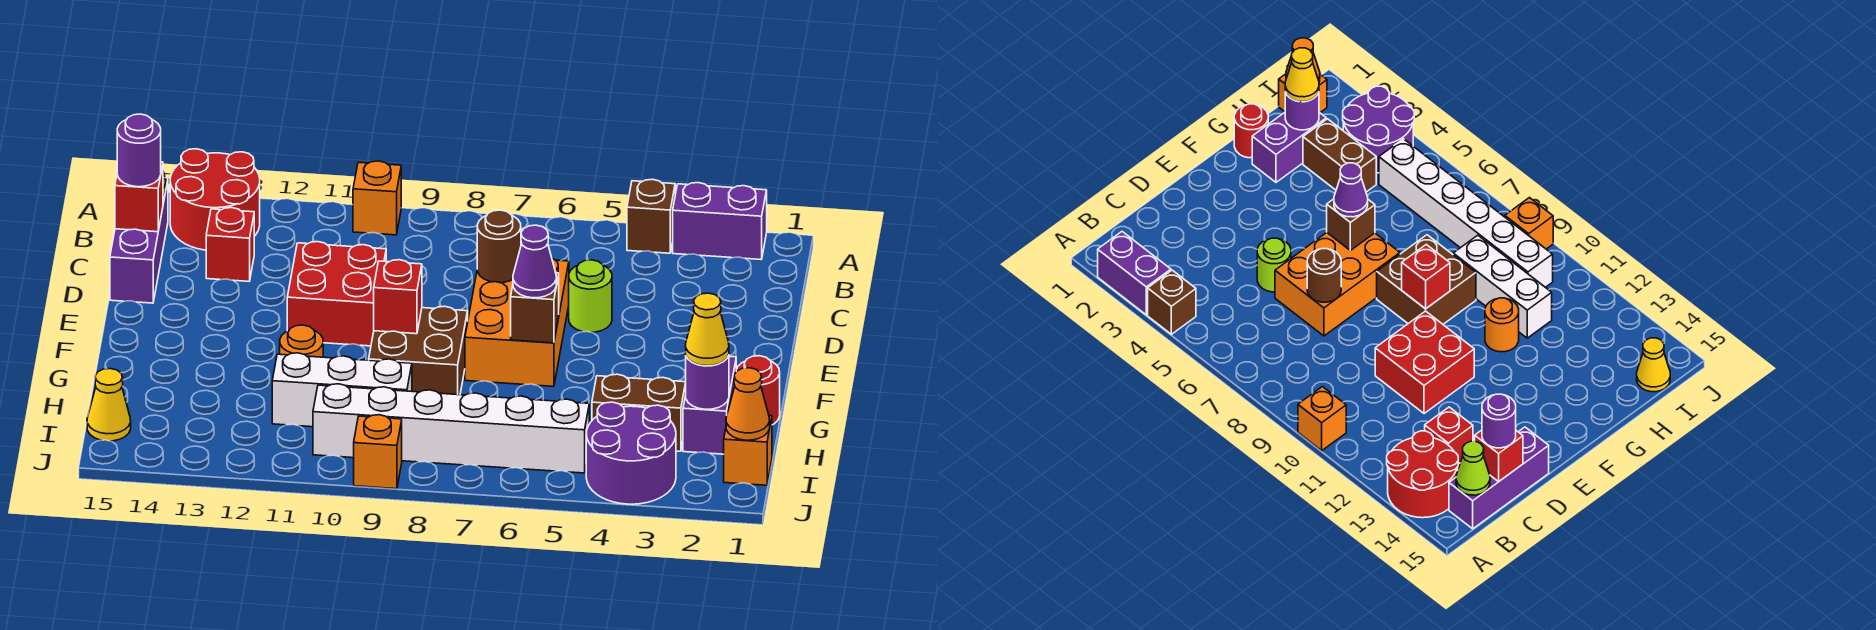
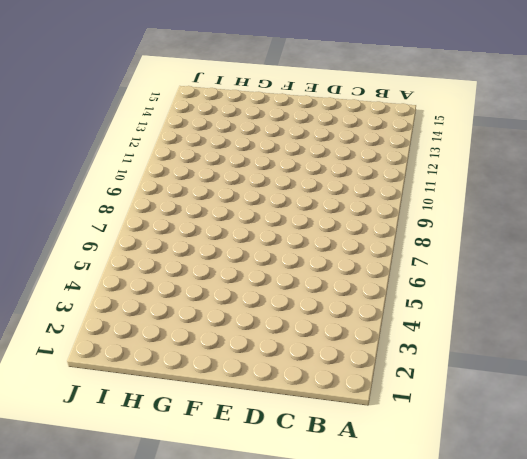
none -> purple brick A2:A3 level 1
none -> brown brick A4 level 1
none -> orange brick A10 level 1
none -> red round brick A13:B14 level 1

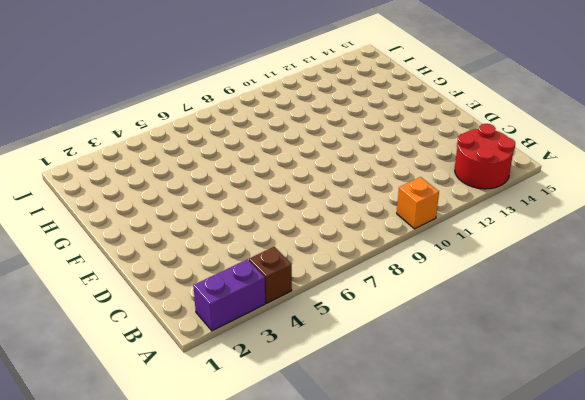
none -> purple brick B15:D15 level 1
none -> red brick C13 level 1
none -> lime round brick D5 level 1
none -> orange brick D6:F7 level 1

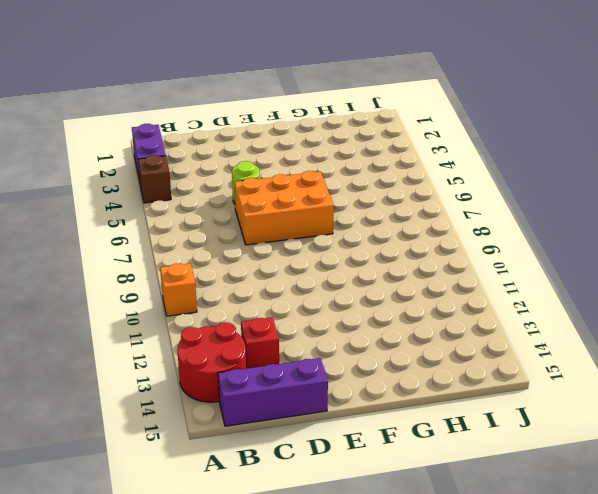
none -> red brick D10:E11 level 1
none -> brown brick F8:G9 level 1
none -> red round brick G1 level 1
none -> purple brick G2:H2 level 1

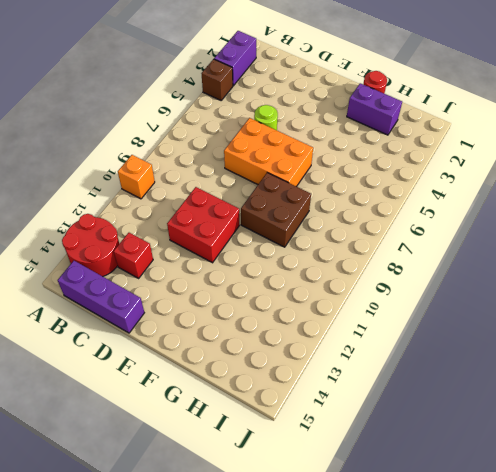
none -> orange round brick G11 level 1
none -> brown brick H3:H4 level 1
none -> white brick H9:H11 level 1
none -> orange brick I1 level 1

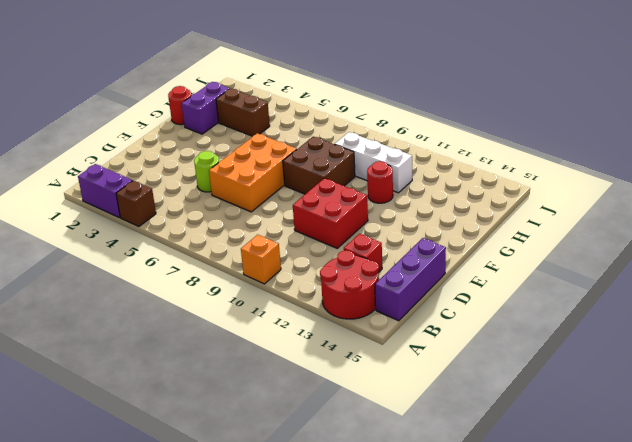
red round brick G11 level 1 -> orange round brick G11 level 1
none -> orange brick I1 level 1
none -> purple round brick I3:J4 level 1
none -> white brick I5:I10 level 1
none -> yellow cone I15 level 1

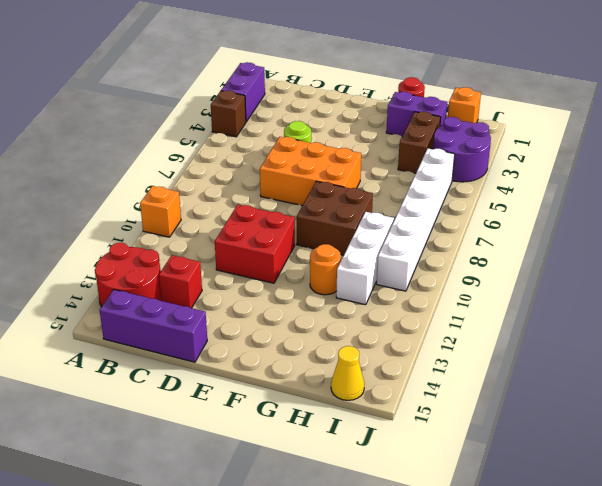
none -> orange brick J9 level 1
none -> lime cone B15 level 2
none -> red brick C15 level 2
none -> brown round brick D7 level 2

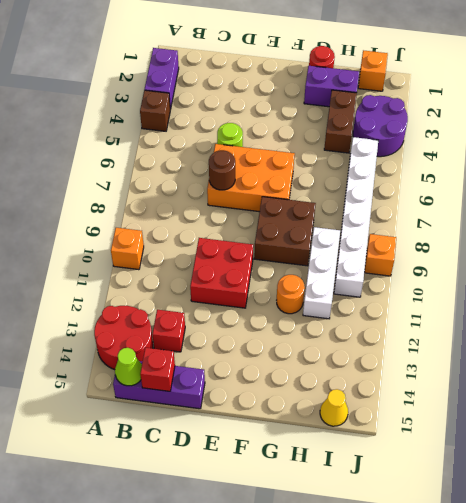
none -> brown brick F6 level 2
none -> red brick F9 level 2
none -> purple round brick H2 level 2
none -> orange cone I1 level 2

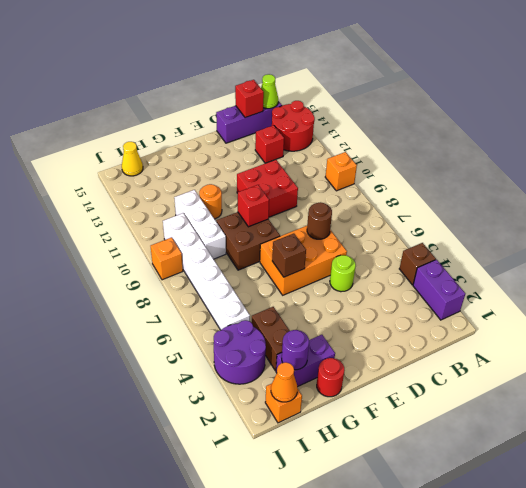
none -> purple round brick C15 level 3
none -> purple cone F6 level 3
none -> yellow cone H2 level 3

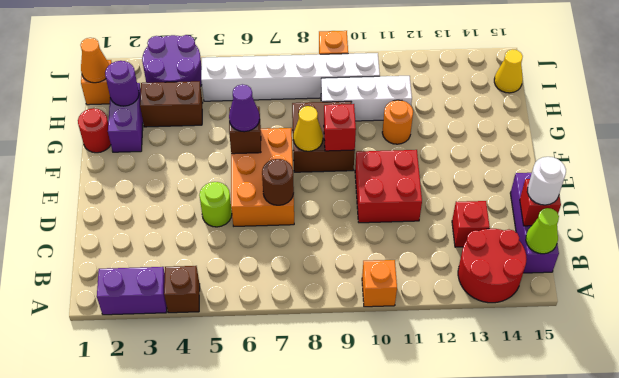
white round brick C15 level 3 -> purple round brick C15 level 3
yellow cone F8 level 2 -> yellow cone H2 level 3

